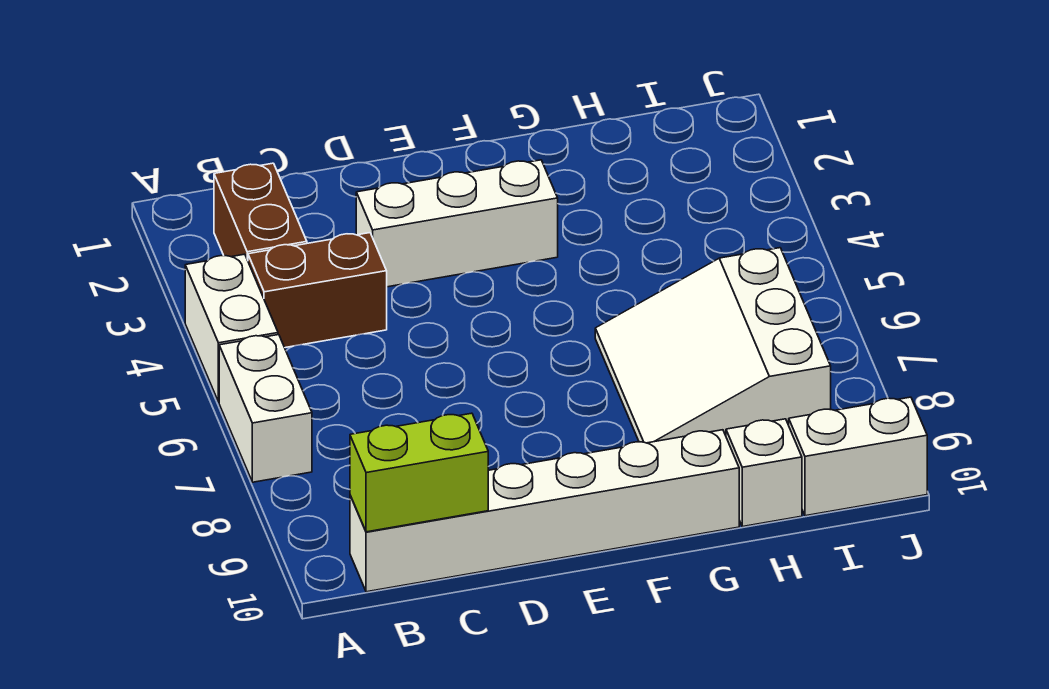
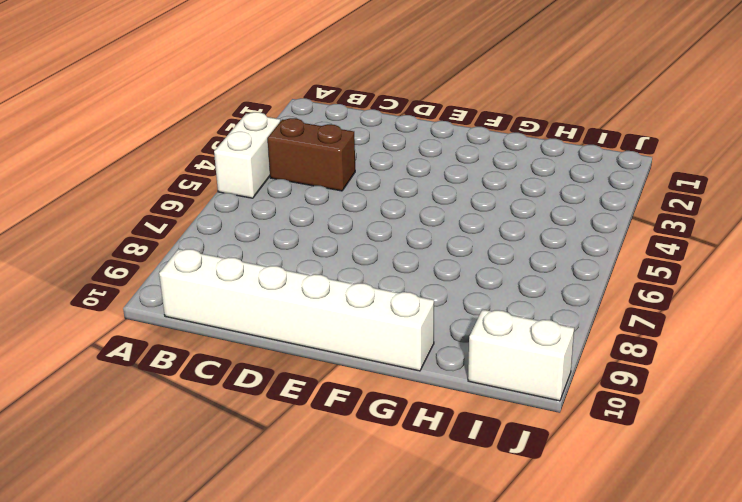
none -> white brick A6:A7 level 1
none -> brown brick B2:B3 level 1

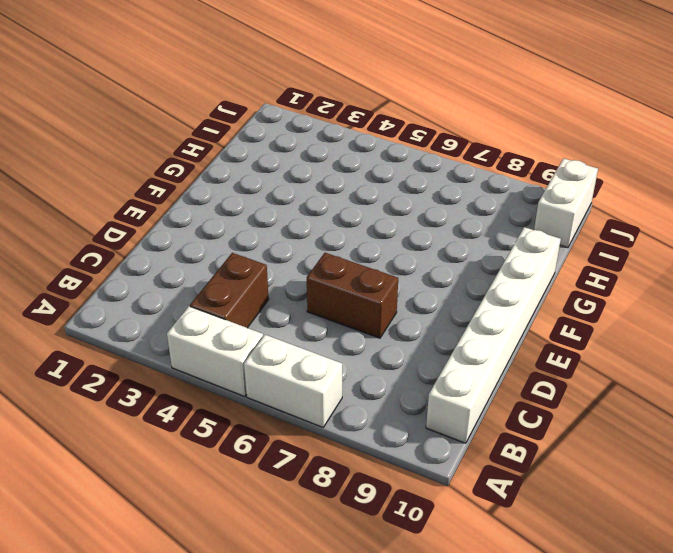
brown brick D6:D7 level 1 -> brown brick B2:B3 level 1
none -> white brick D3:F3 level 1
none -> white slope G6:I8 level 1 top I

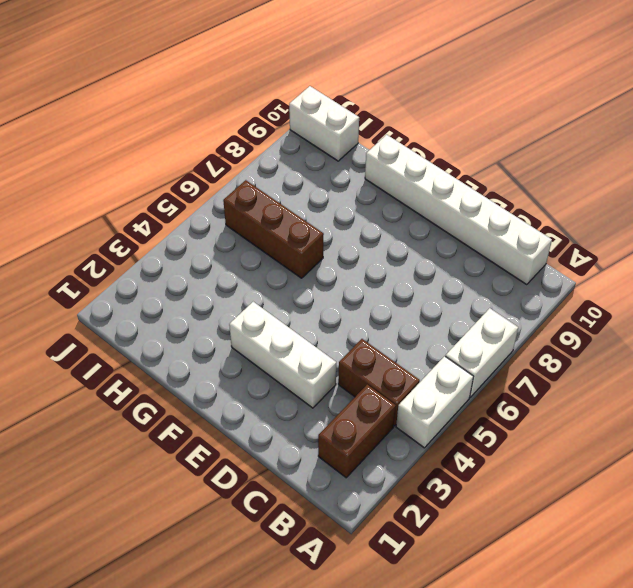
brown brick G6:I6 level 1 -> white slope G6:I8 level 1 top I
none -> white brick H10 level 1
none -> lime brick B10:C10 level 2

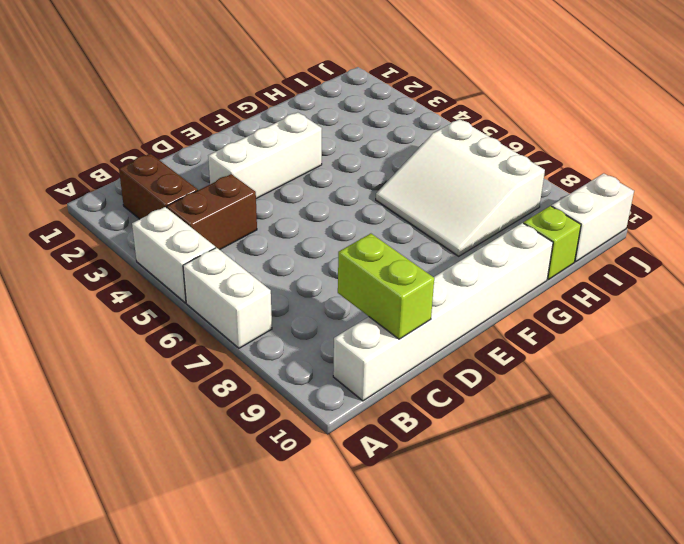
lime brick C9:C10 level 2 -> lime brick B10:C10 level 2
lime brick H10 level 1 -> white brick H10 level 1

